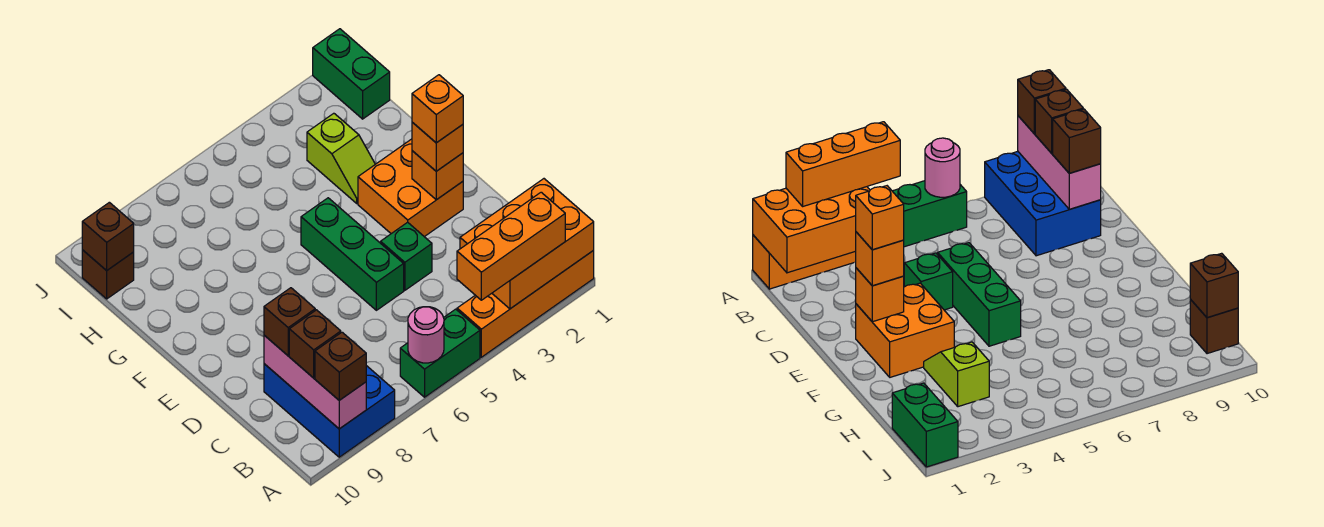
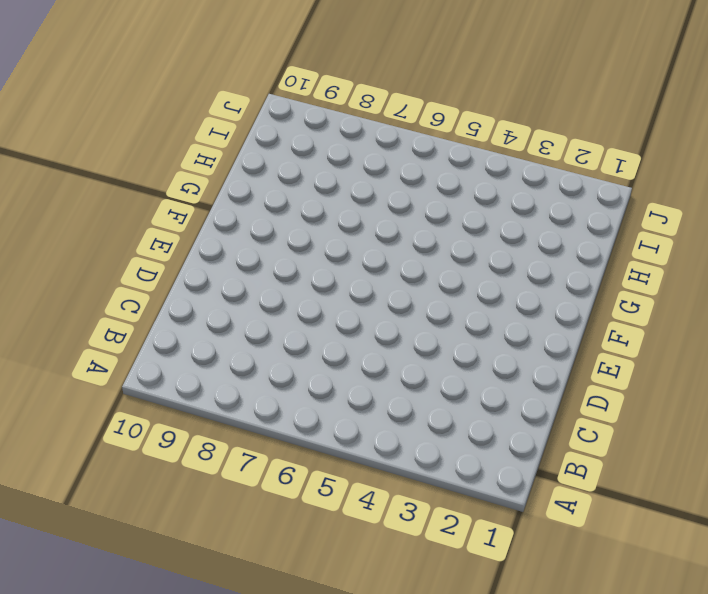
none -> orange brick A1:A4 level 1
none -> green brick A5:A6 level 1
none -> blue brick A8:C9 level 1

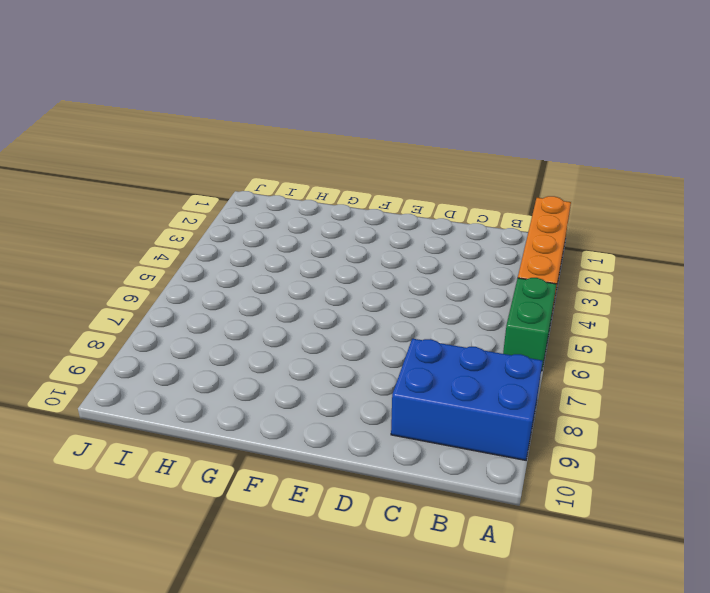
none -> green brick D4 level 1
none -> green brick D5:F5 level 1
none -> orange brick E2:F3 level 1

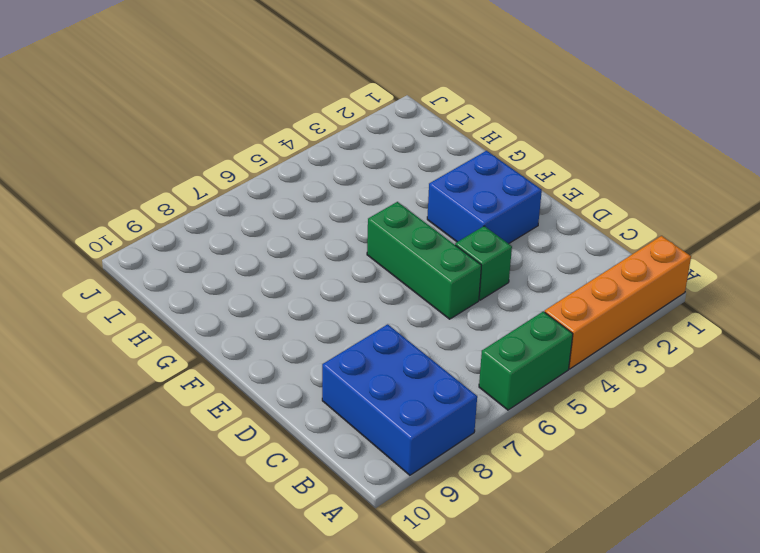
blue brick E2:F3 level 1 -> orange brick E2:F3 level 1
none -> lime slope G3:H3 level 1 top H
none -> green brick I1:J1 level 1
none -> brown brick I10 level 1

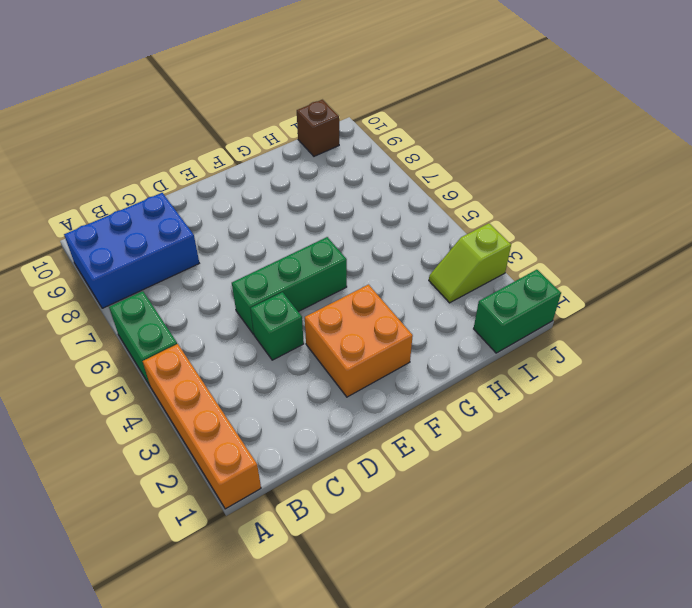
lime slope I3:J3 level 1 top J -> lime slope G3:H3 level 1 top H
none -> orange brick A1:B3 level 2
none -> pink round brick A6 level 2
none -> pink brick A9:C9 level 2

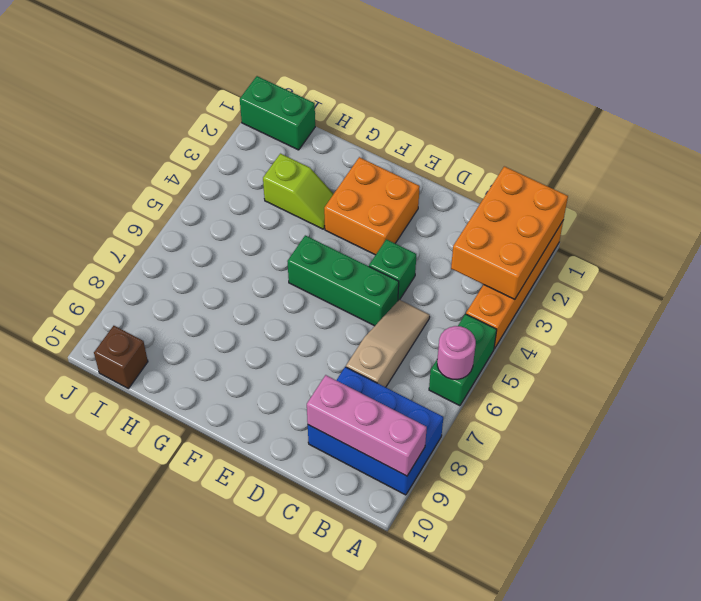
tan slope C5:C7 level 1 top 7 -> none
none -> orange brick E2 level 2
none -> brown brick I10 level 2
none -> orange brick A2:A4 level 3

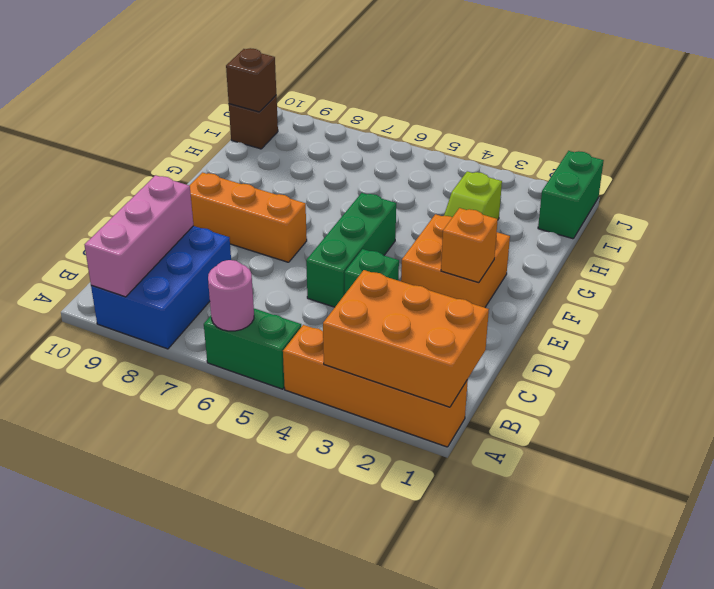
orange brick E7:E9 level 1 -> orange brick A2:A4 level 3
none -> brown brick A9 level 3
none -> brown brick B9 level 3
none -> brown brick C9 level 3

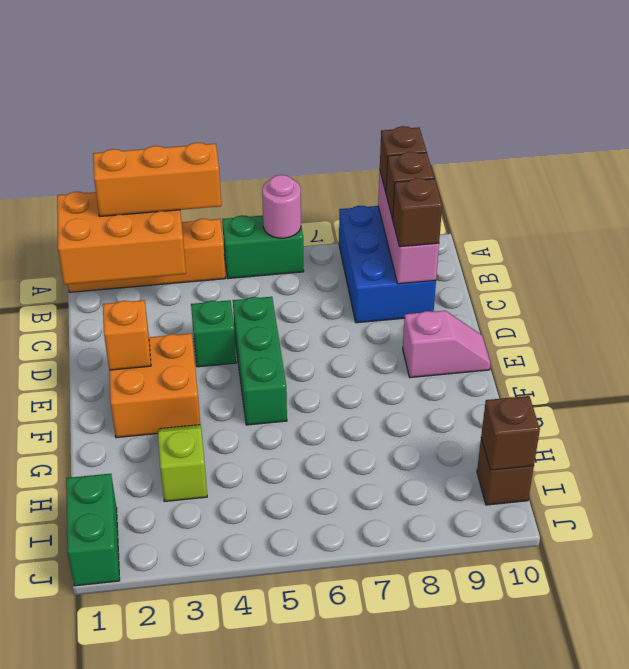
pink slope E9:E10 level 1 top 9 -> none
none -> orange brick E2 level 3
none -> orange brick E2 level 4

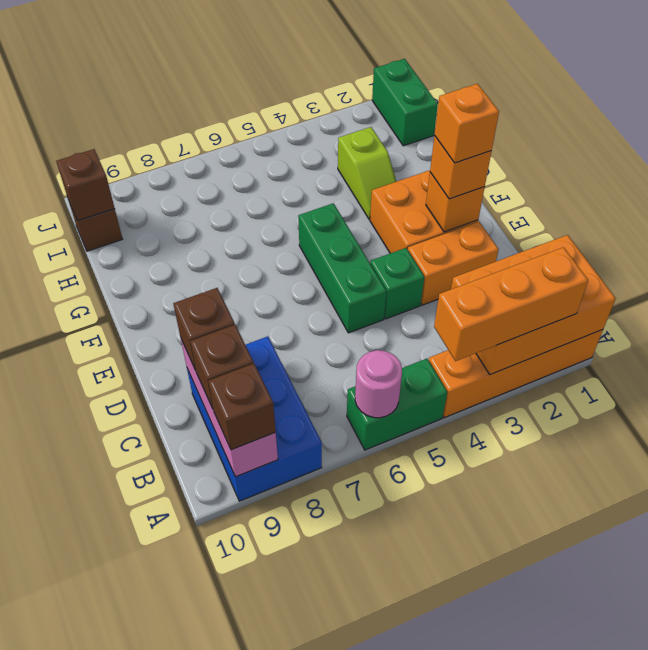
orange brick D2:D3 level 1 -> none

